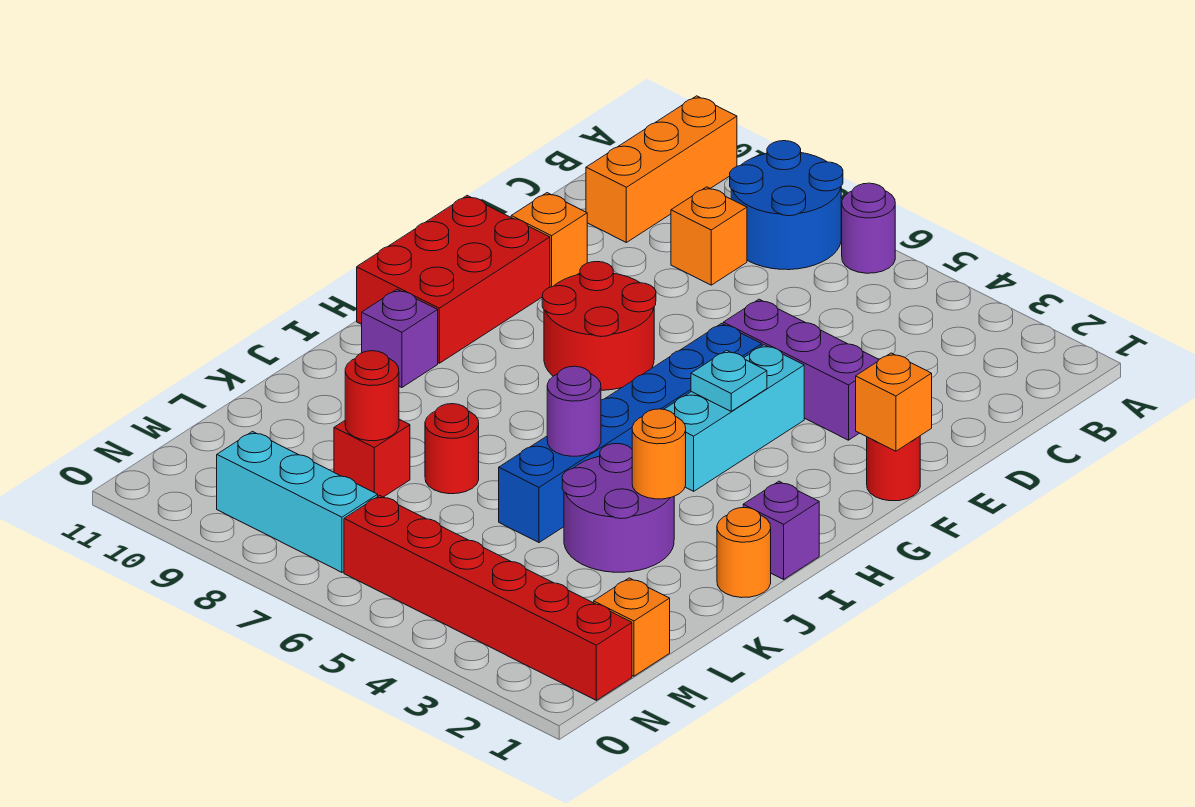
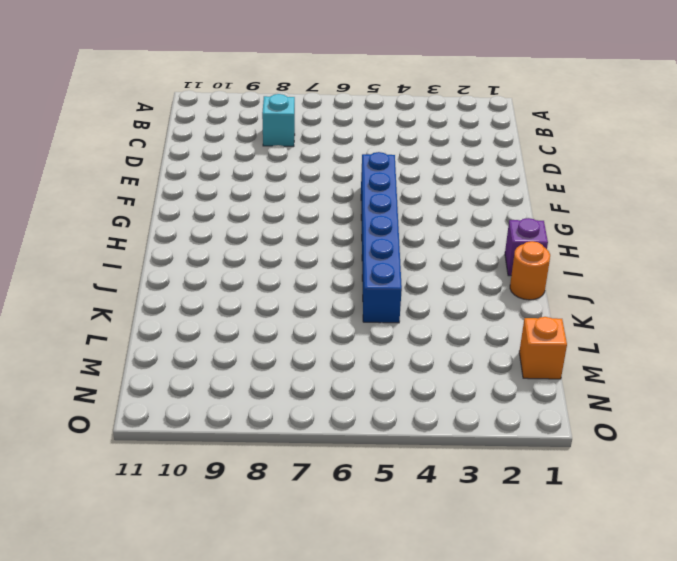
cyan brick C8 level 1 -> orange brick C8 level 1
none -> purple round brick A6 level 1
none -> blue round brick A7:B8 level 1
none -> orange brick A10:C10 level 1

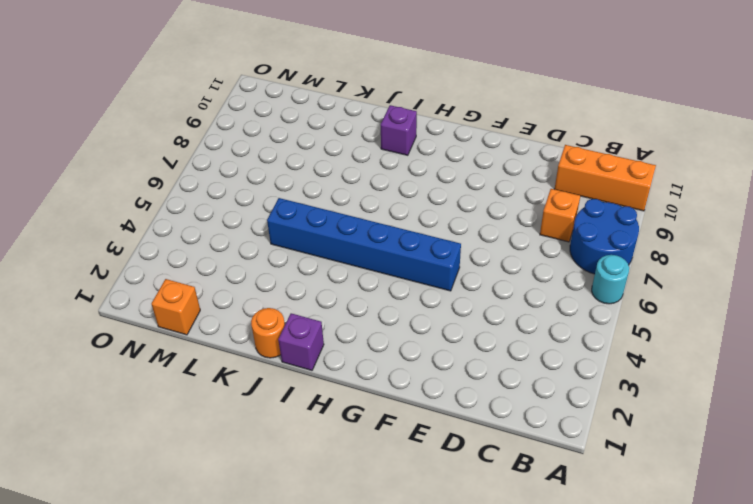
cyan round brick A6 level 1 -> purple round brick A6 level 1
none -> purple brick E3:E5 level 1
none -> orange brick E10 level 1
none -> red round brick F1 level 1

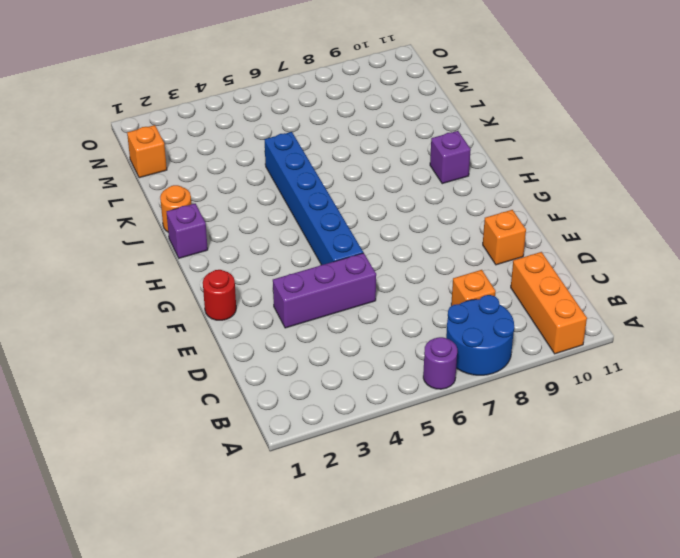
none -> cyan brick F4:H4 level 1
none -> red round brick F7:G8 level 1
none -> red brick F10:H11 level 1

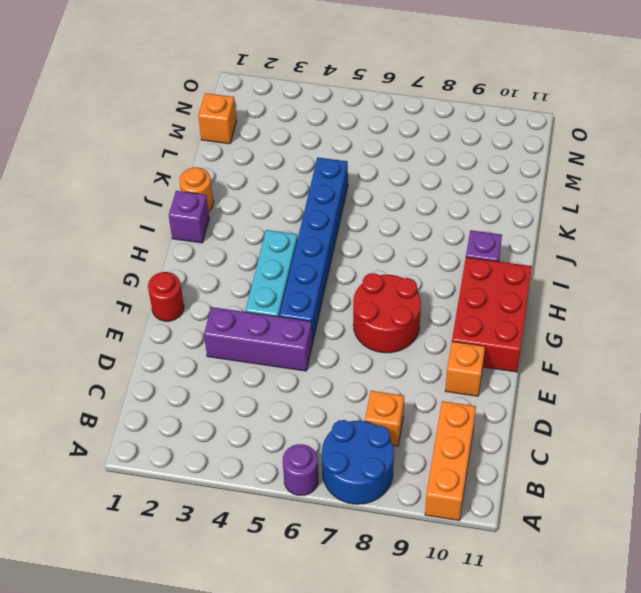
none -> purple round brick J3:K4 level 1
none -> red round brick K7 level 1
none -> red brick L8 level 1

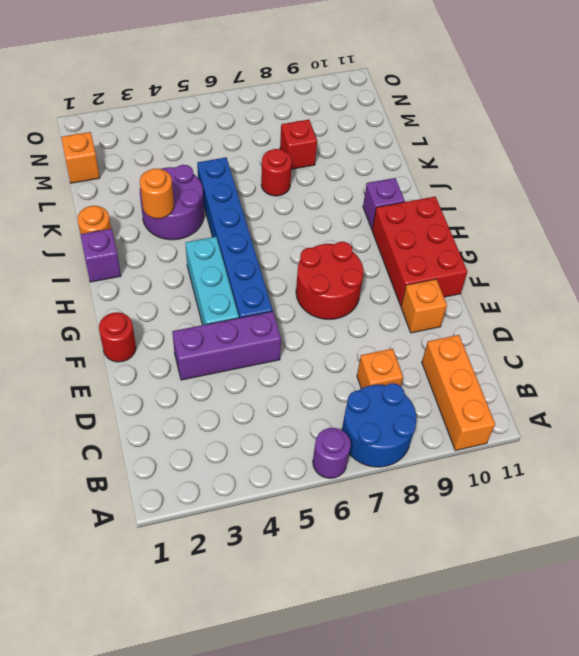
none -> red brick N1:N6 level 1
none -> cyan brick N7:N9 level 1
none -> orange brick F1 level 2

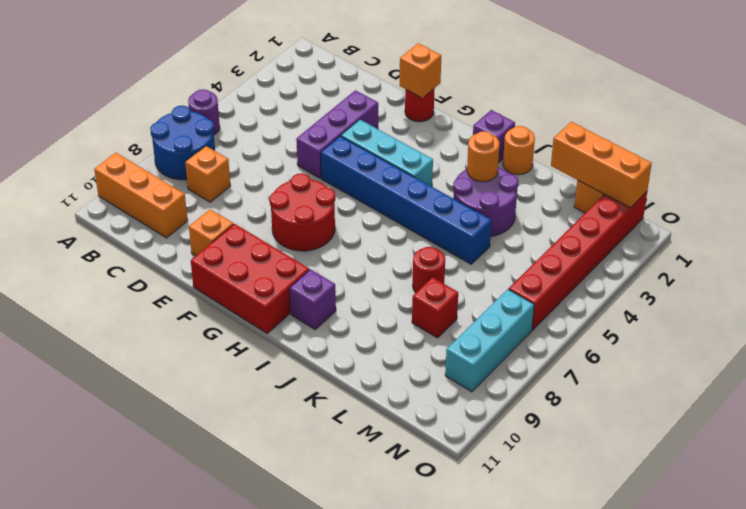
orange brick L1:N1 level 2 -> none
none -> cyan plate G4 level 2
none -> purple round brick J5 level 2
none -> red round brick L8 level 2

